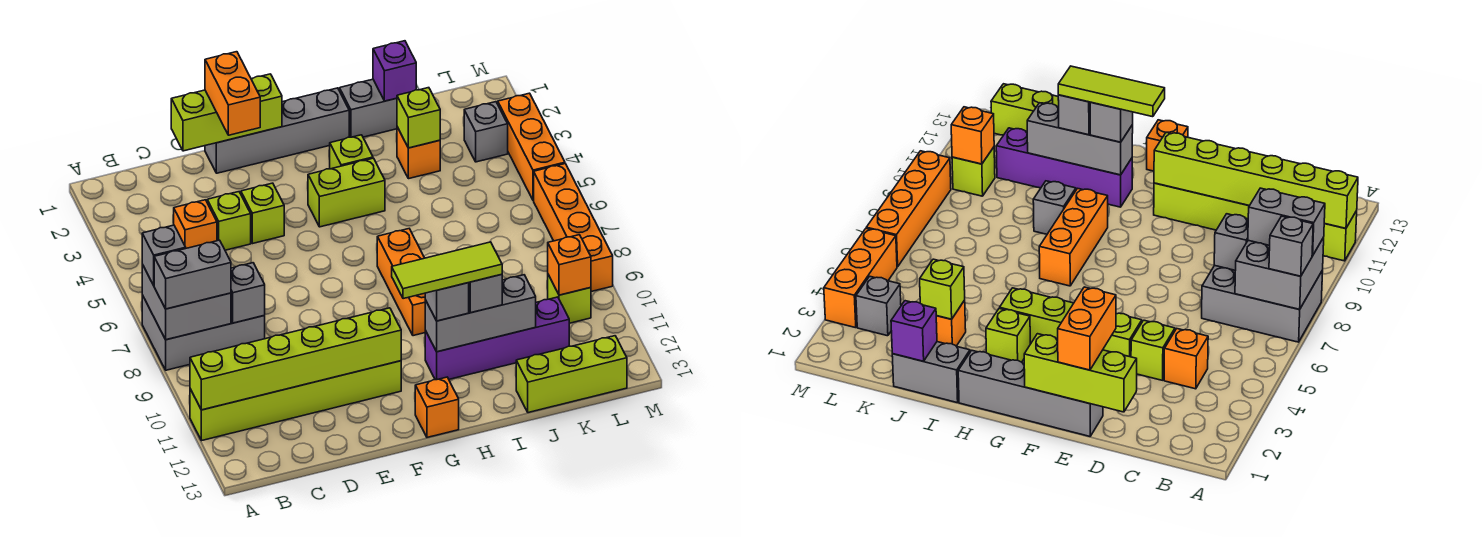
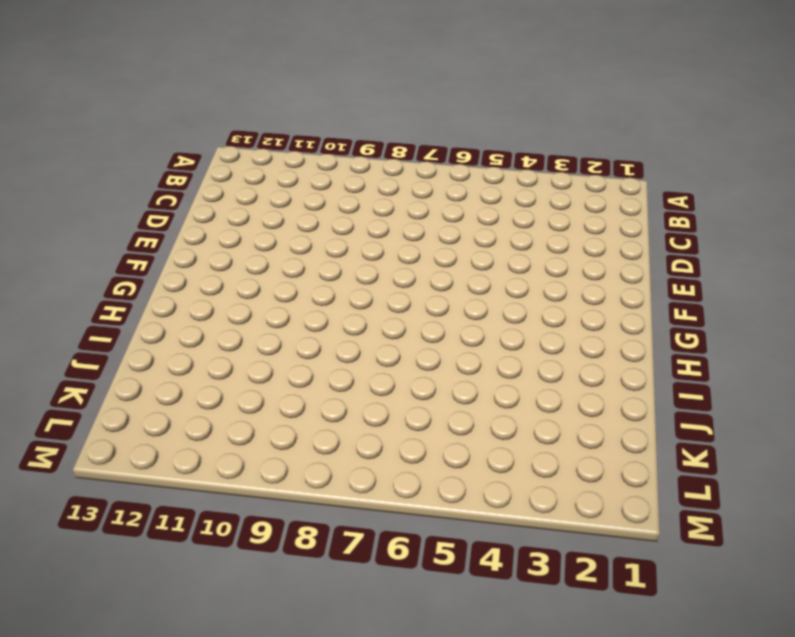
none -> grey brick A7:C8 level 1
none -> lime brick A11:F11 level 1
none -> orange brick C4 level 1
none -> lime brick D4 level 1

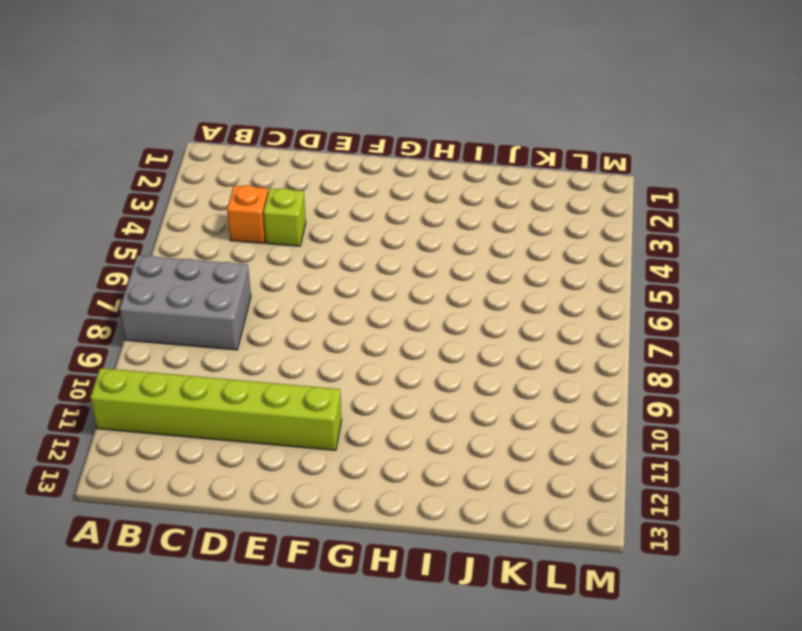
none -> grey brick E1:H1 level 1
none -> lime brick E4 level 1
none -> lime brick G4:H4 level 1
none -> orange brick G13 level 1

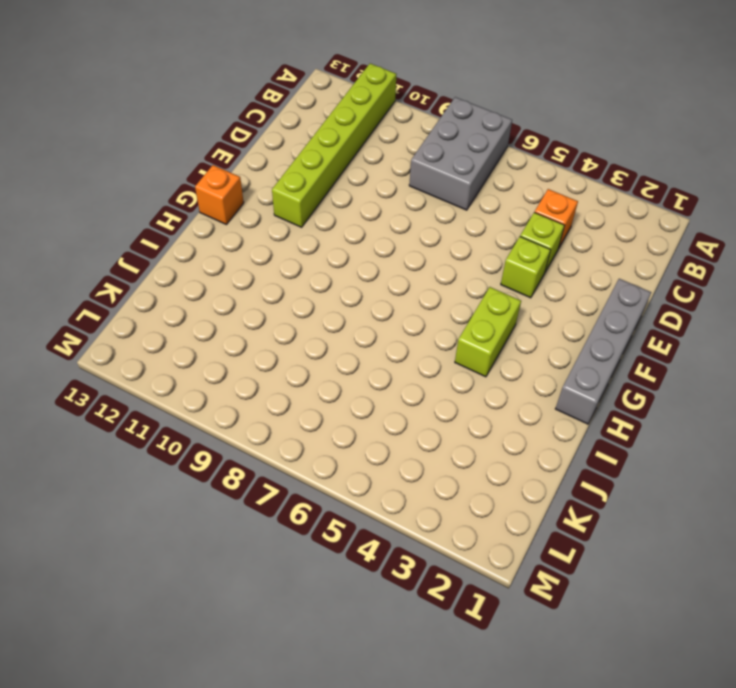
none -> lime brick H3 level 1
none -> orange brick H7:H9 level 1
none -> purple brick H11:K11 level 1
none -> grey brick I1:J1 level 1

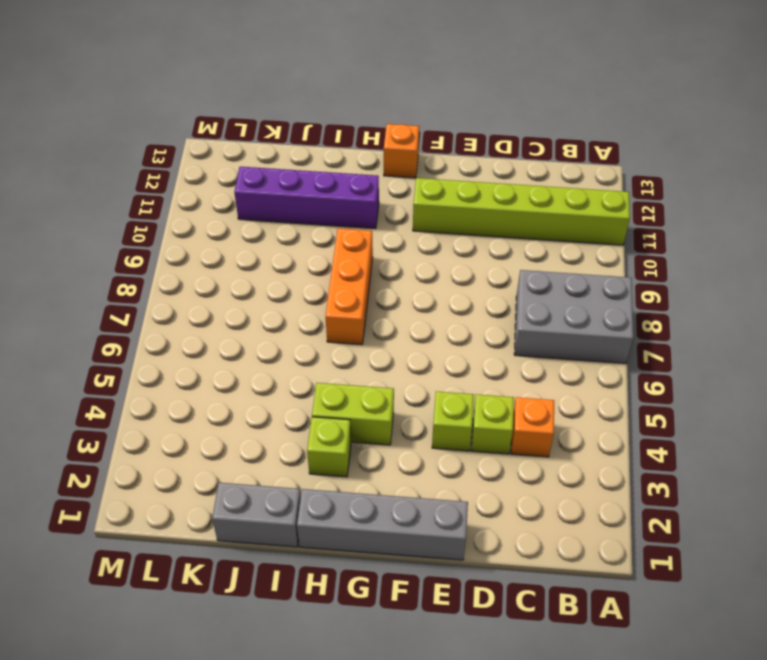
none -> grey brick I9 level 1
none -> orange brick J3 level 1
none -> lime brick J13:L13 level 1
none -> grey brick L3 level 1

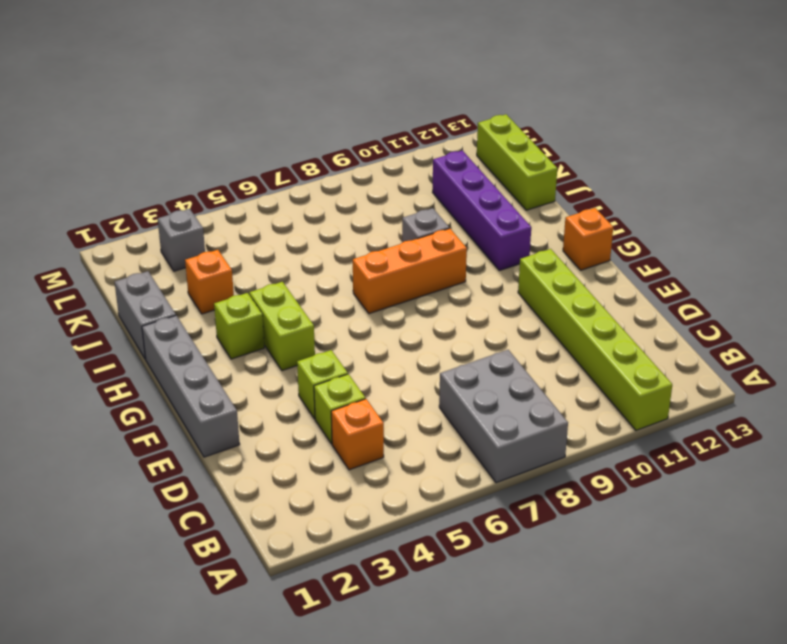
none -> lime brick L10 level 1
none -> orange brick M3:M5 level 1
none -> orange brick M6:M9 level 1
none -> grey brick A7:B8 level 2

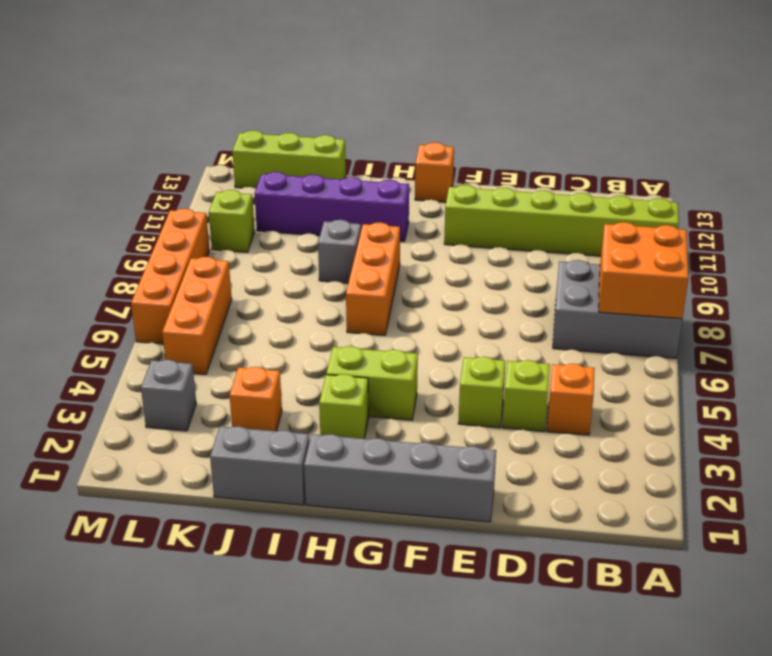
orange brick A7:B8 level 2 -> grey brick A7:B8 level 2
orange brick L5:L7 level 1 -> orange brick M3:M5 level 1
none -> lime brick A11:F11 level 2
none -> grey brick C8 level 2
none -> lime brick D1:F1 level 2
none -> grey brick H11:J11 level 2

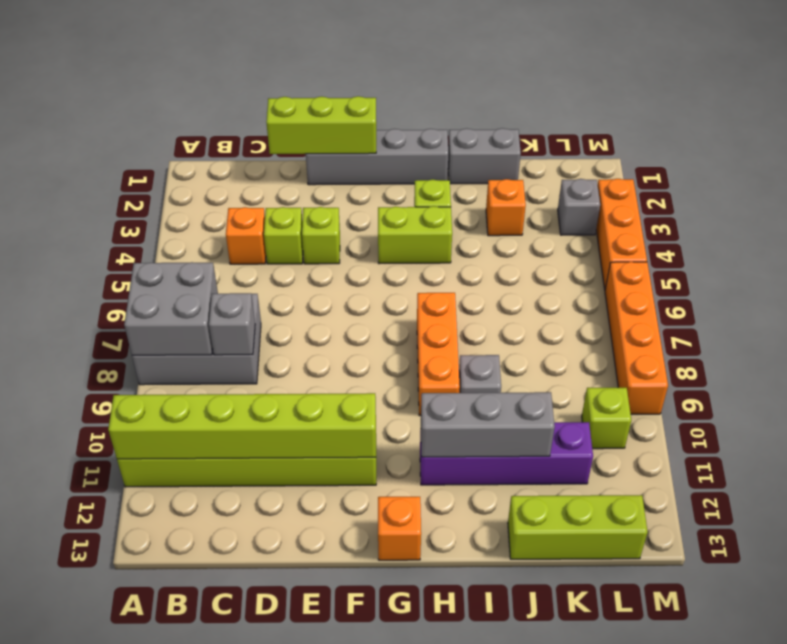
none -> purple brick J1 level 2
none -> lime brick J3 level 2
none -> orange brick L10 level 2
none -> grey brick A7 level 3

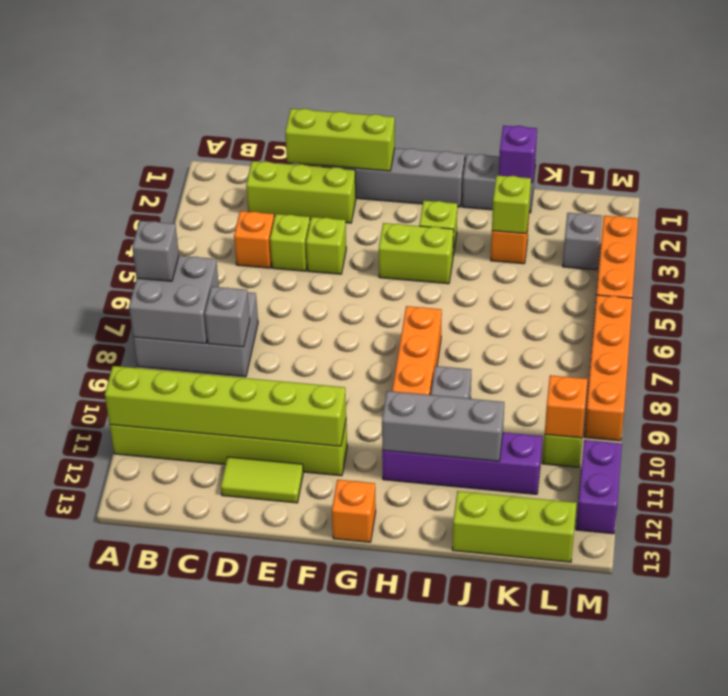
lime brick C2:E2 level 1 -> none
lime tile D12:E12 level 1 -> none
purple brick M11:M12 level 1 -> none
none -> grey brick A8:B8 level 3
none -> orange brick E1:E2 level 3
none -> grey brick H11 level 3
none -> grey brick I11 level 3

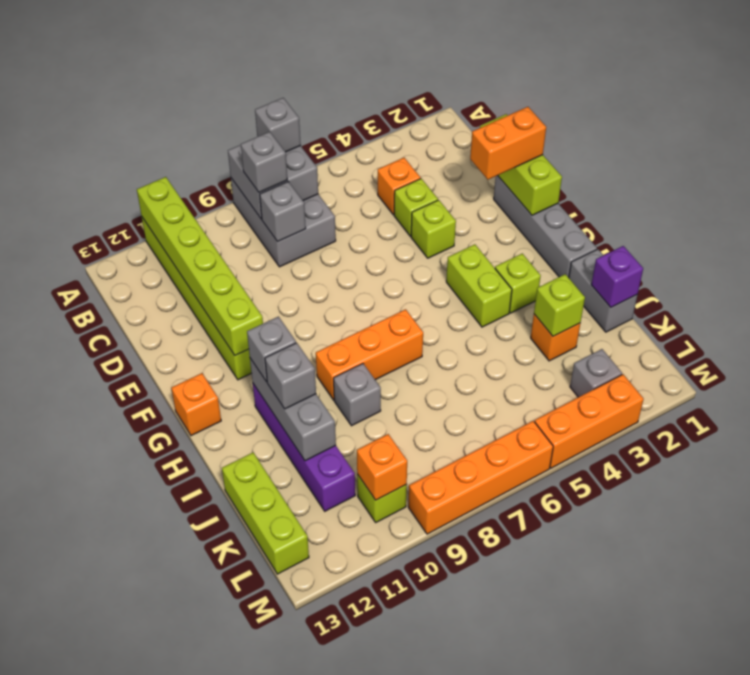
grey brick B8 level 3 -> grey brick A8:B8 level 3
none -> lime tile G11:I11 level 4

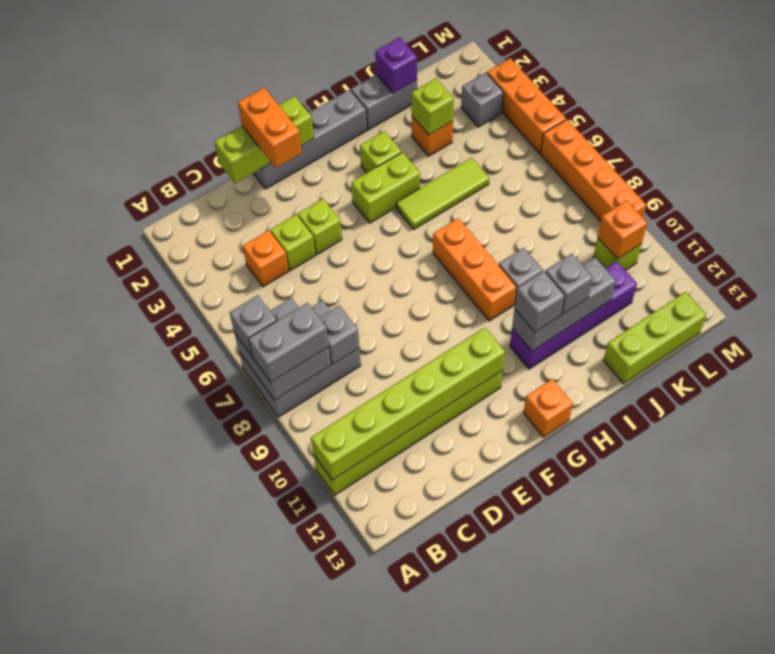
lime tile H5:J5 level 1 -> lime tile G11:I11 level 4

